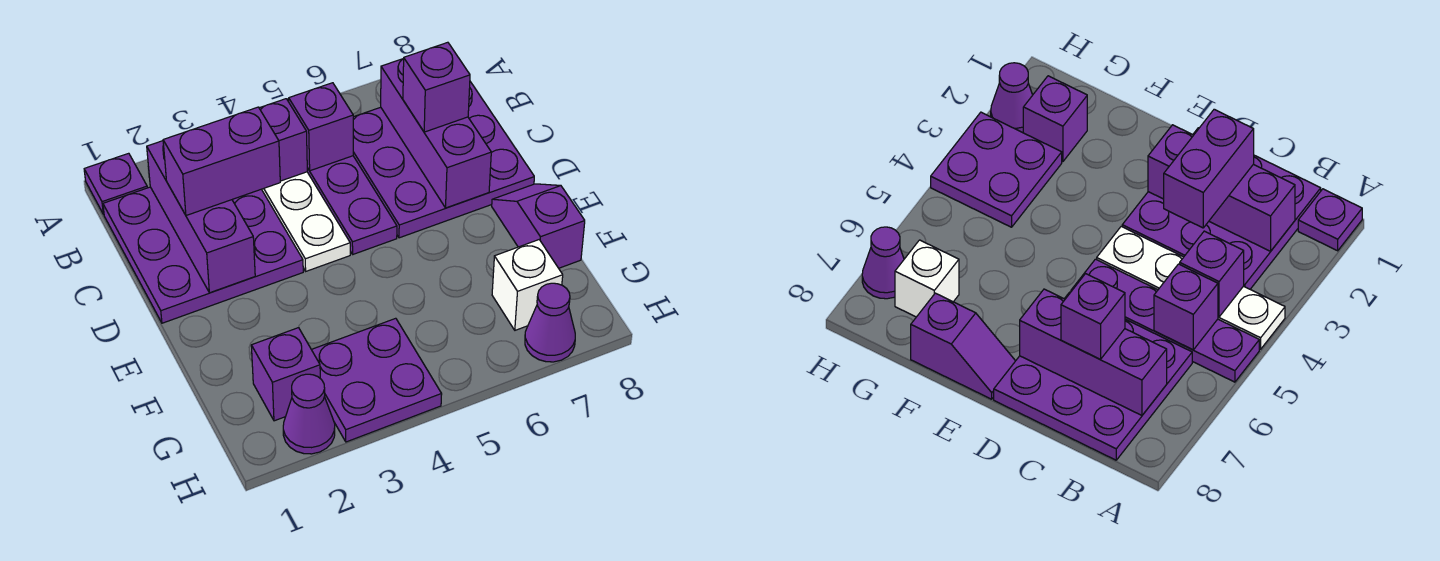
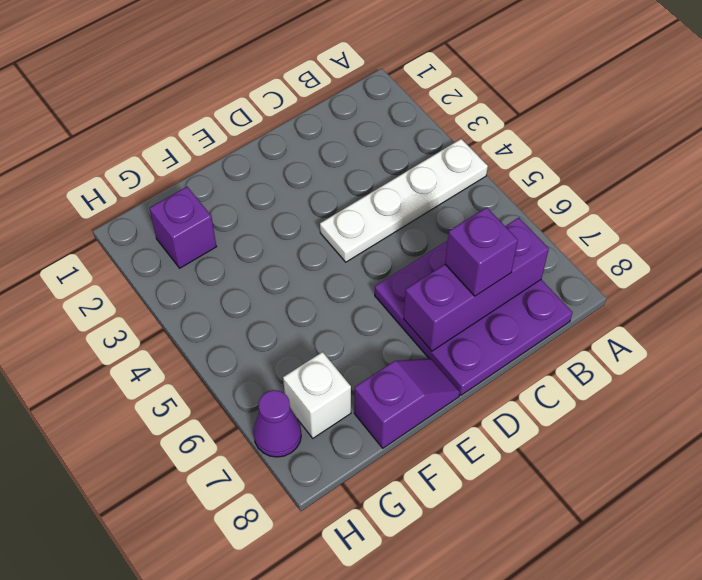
none -> purple plate A1 level 1
none -> purple plate A5:D5 level 1
none -> purple plate B1:D3 level 1

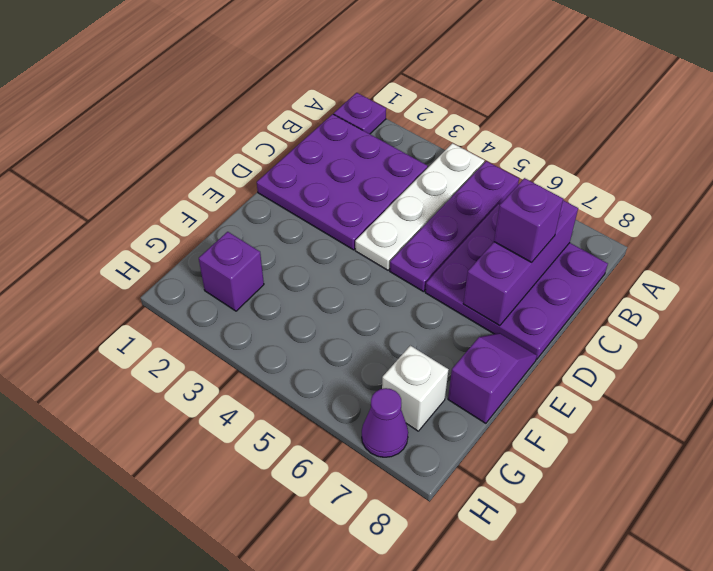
none -> purple plate G3:H4 level 1
none -> purple cone H2 level 1
none -> purple brick B2:D2 level 2

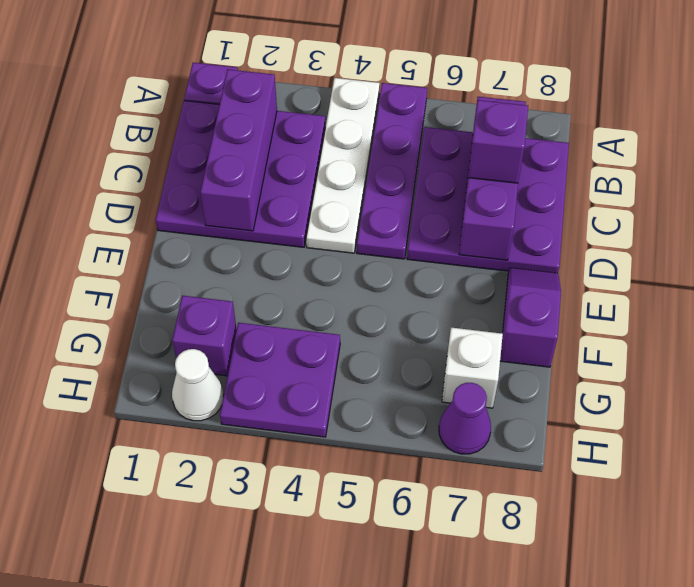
white cone H2 level 1 -> purple cone H2 level 1
none -> purple brick B4 level 2
none -> purple brick B5 level 2
none -> purple brick C2:C3 level 3

